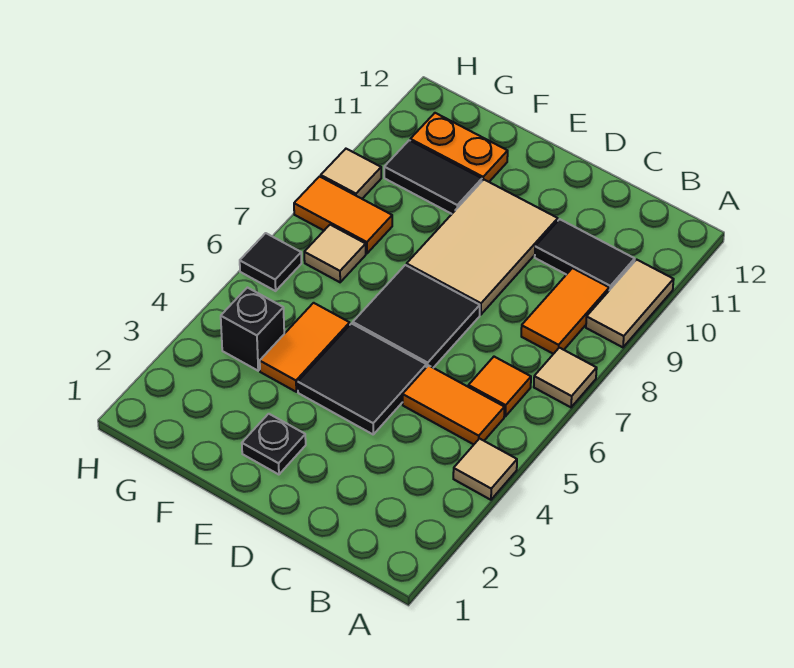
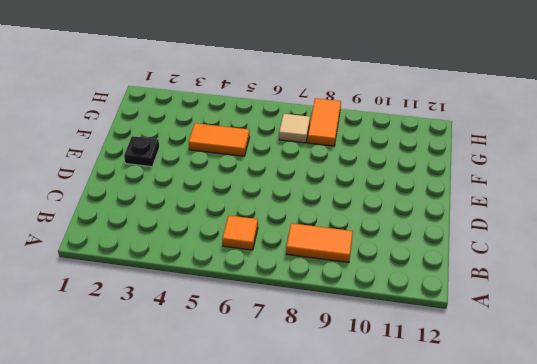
none -> tan tile A4 level 1
none -> tan tile A7 level 1
none -> tan tile A9:A10 level 1

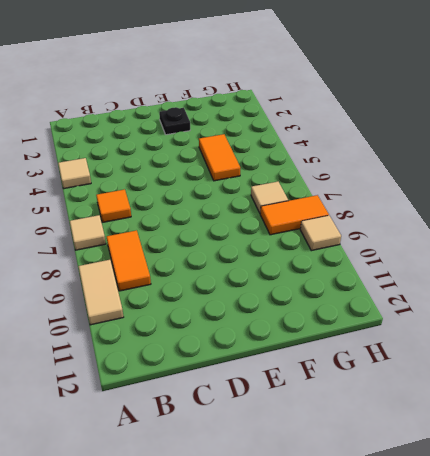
none -> orange tile B5:C5 level 1
none -> black tile B10:C10 level 1
none -> black tile D4:E5 level 1

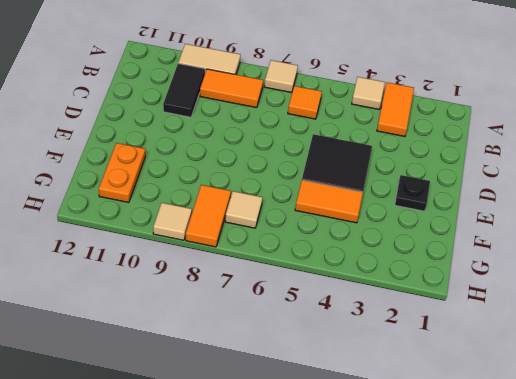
orange tile A3:B3 level 1 -> orange tile B5:C5 level 1
none -> black tile D6:E7 level 1
none -> tan tile D8:E10 level 1
none -> black tile F10:G10 level 1

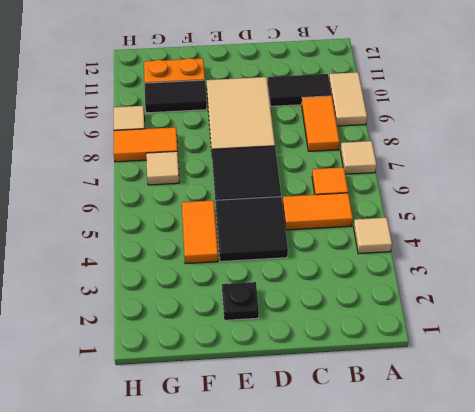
none -> black brick G4 level 1
none -> black tile H6 level 1

